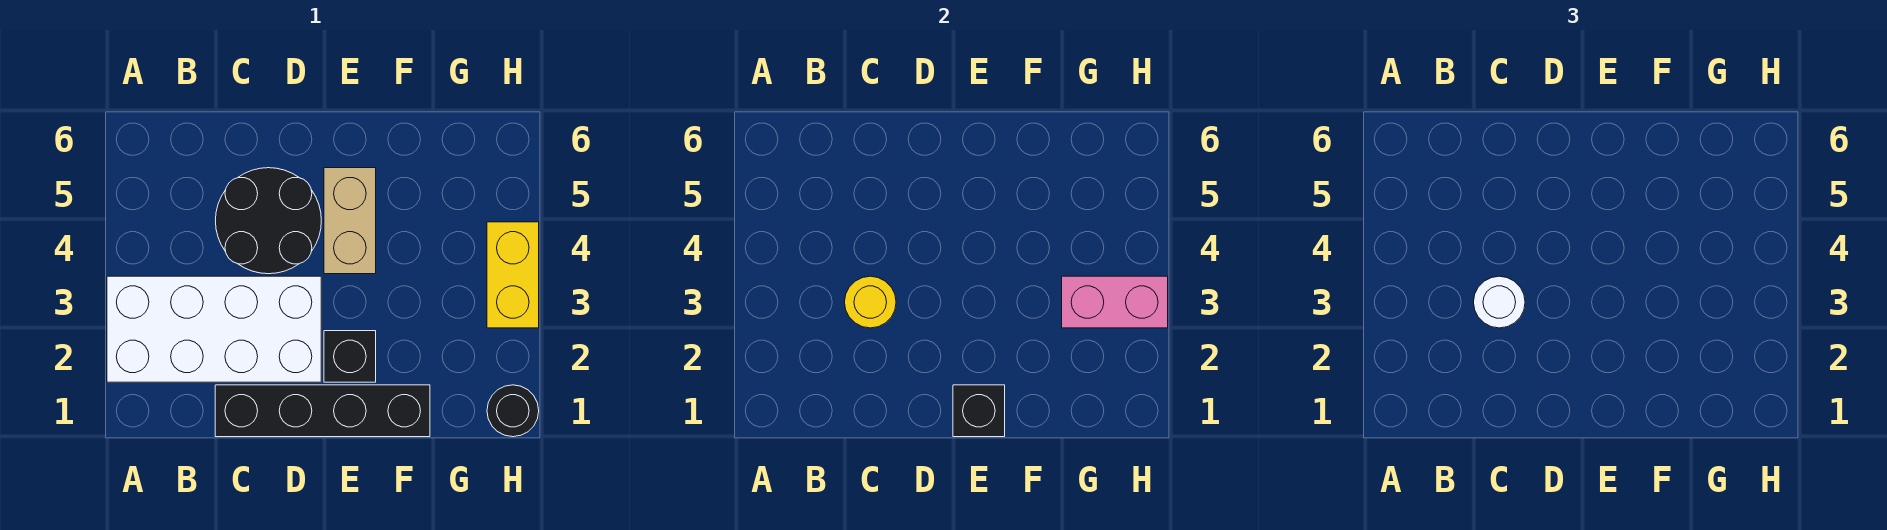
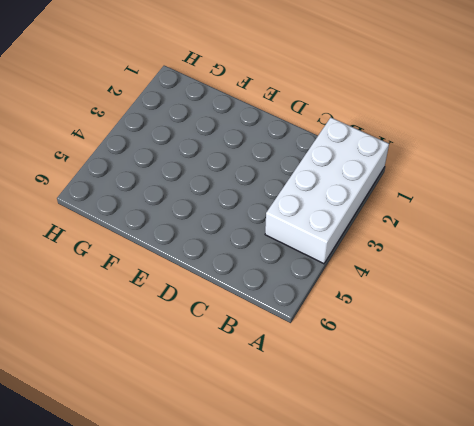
white brick A1:B4 level 1 -> white brick A2:D3 level 1
none -> black brick C1:F1 level 1
none -> black round brick C4:D5 level 1

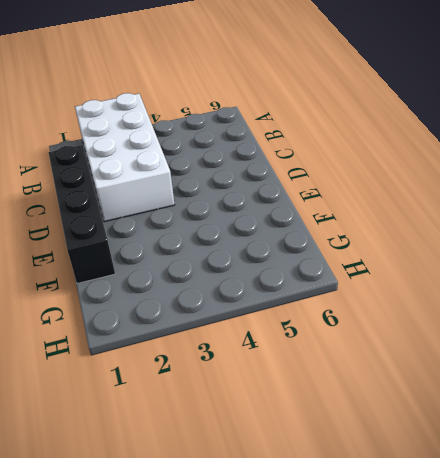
none -> black round brick C4:D5 level 1
none -> black brick E2 level 1

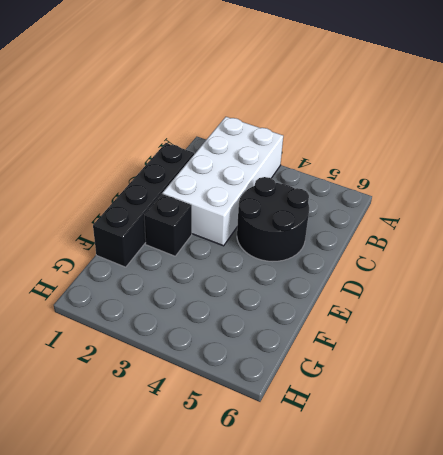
none -> tan brick E4:E5 level 1
none -> black round brick H1 level 1

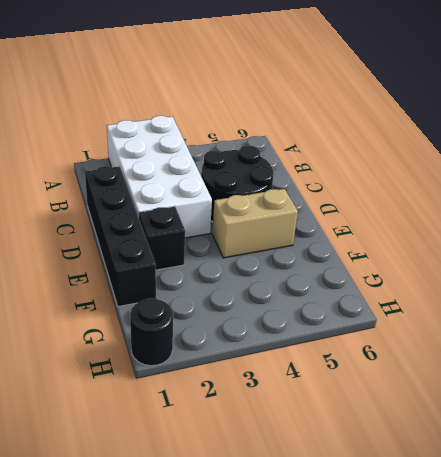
none -> yellow brick H3:H4 level 1
none -> yellow round brick C3 level 2

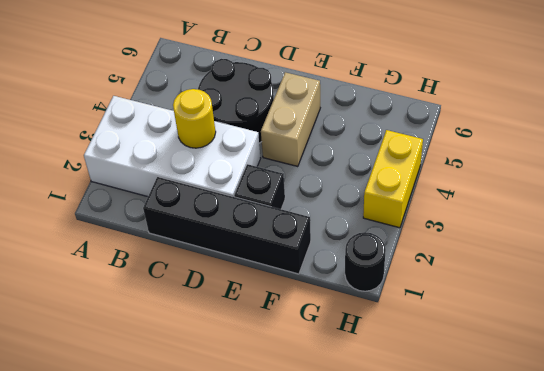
none -> black brick E1 level 2
none -> pink brick G3:H3 level 2

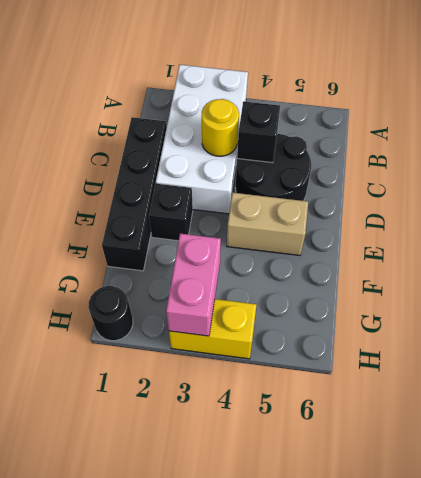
black brick C4 level 2 -> black brick E1 level 2
none -> white round brick C3 level 3

